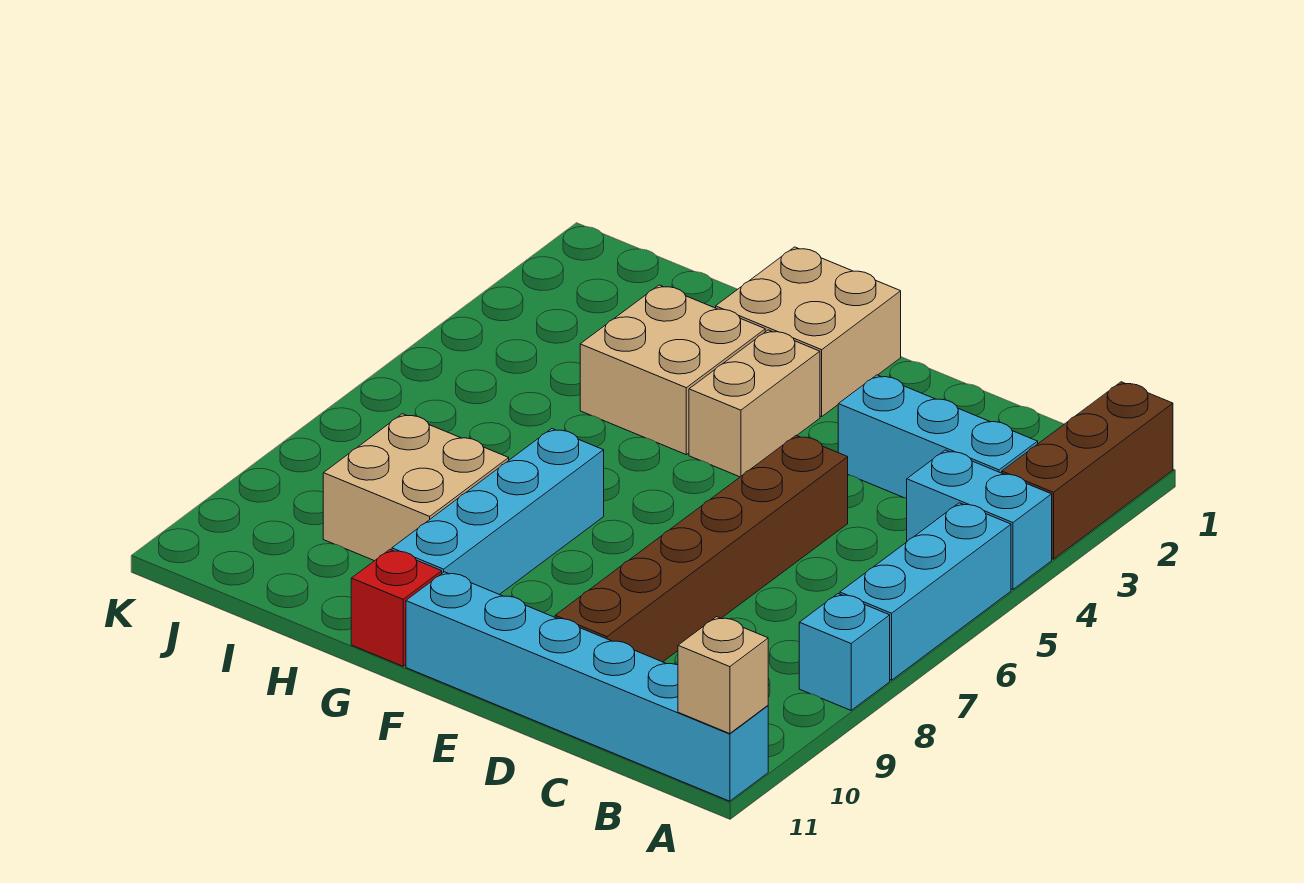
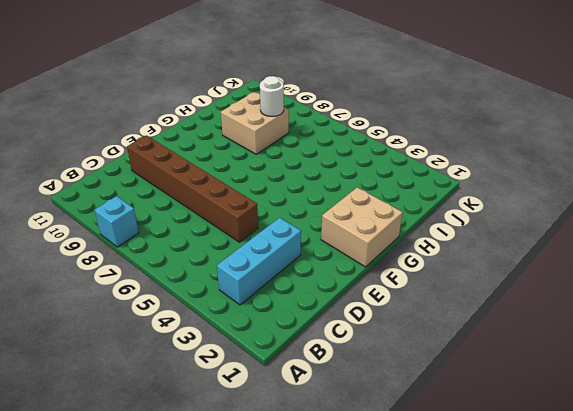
white round brick I8 level 2 -> none
none -> brown brick A1:A3 level 1
none -> cyan brick A4:B4 level 1
none -> cyan brick A5:A7 level 1

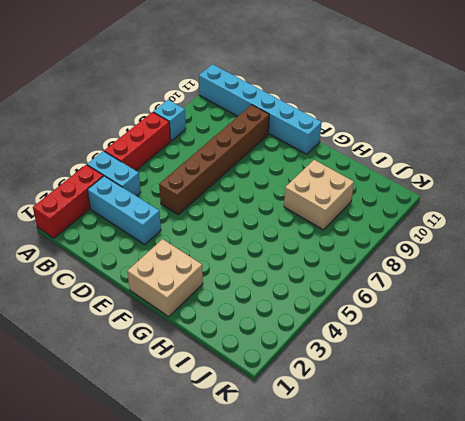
red brick A1:A3 level 1 -> brown brick A1:A3 level 1
red brick A5:A7 level 1 -> cyan brick A5:A7 level 1
none -> tan brick F3:F4 level 1
none -> tan brick G3:H4 level 1
none -> cyan brick G7:G10 level 1

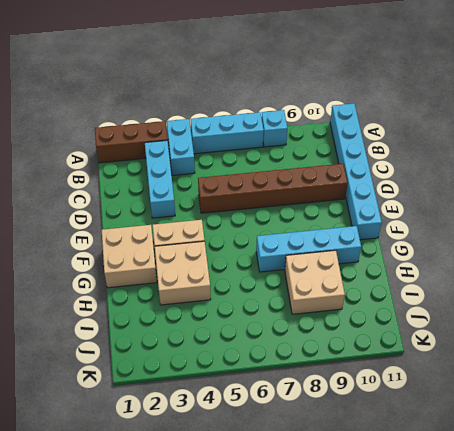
none -> red brick G11 level 1
none -> tan brick A11 level 2

